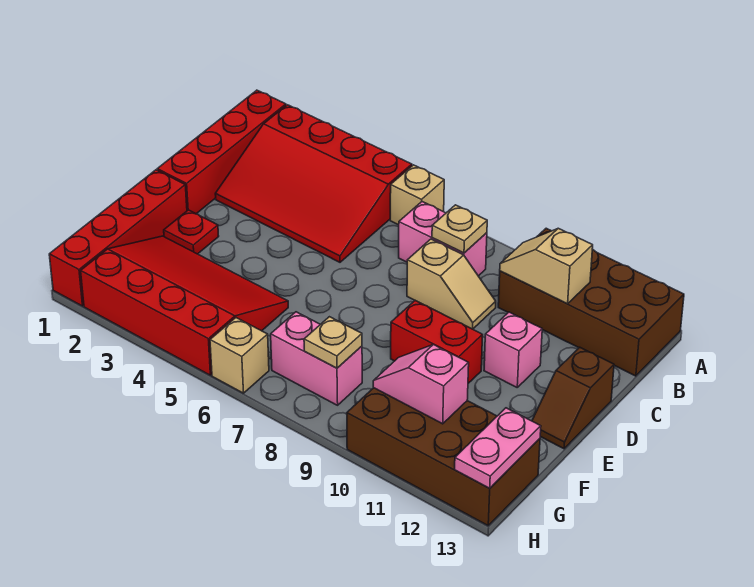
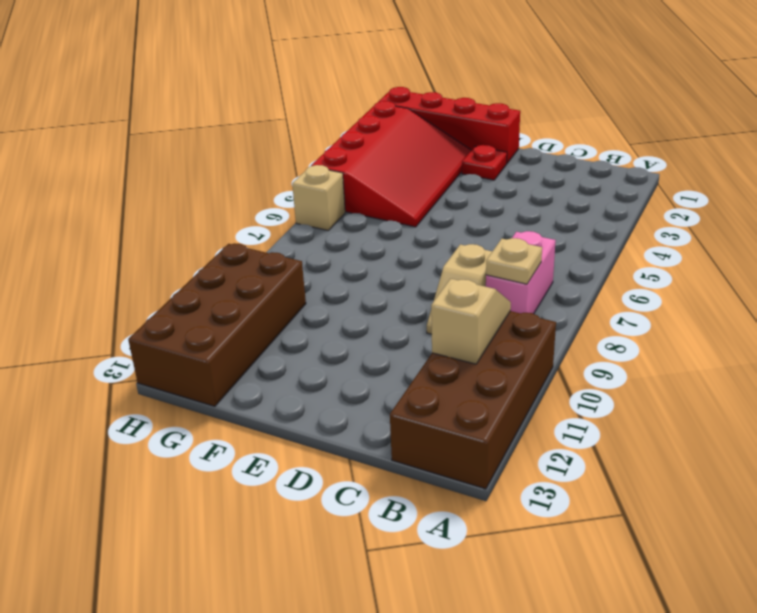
none -> red brick A1:D1 level 1
none -> red slope A2:C5 level 1 top A
none -> tan brick A6 level 1

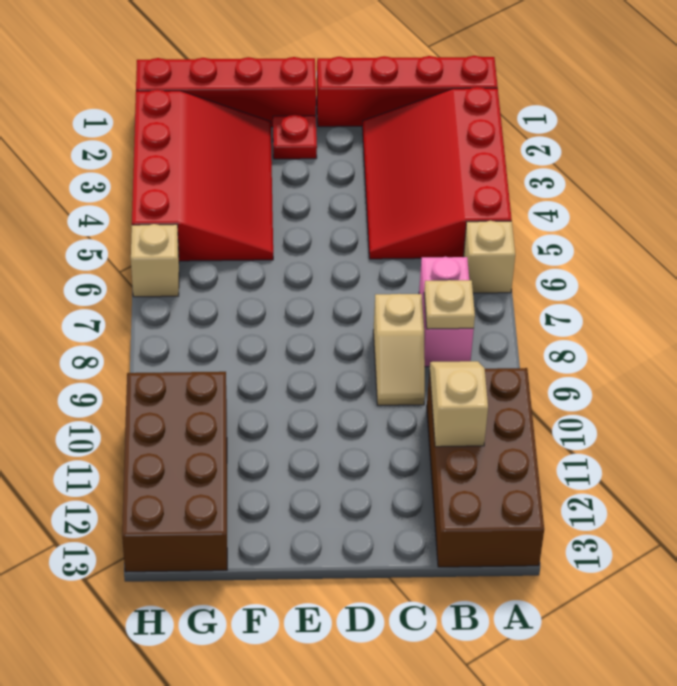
none -> pink brick D11 level 1
none -> brown slope D13:E13 level 1 top D
none -> red brick E9:E10 level 1

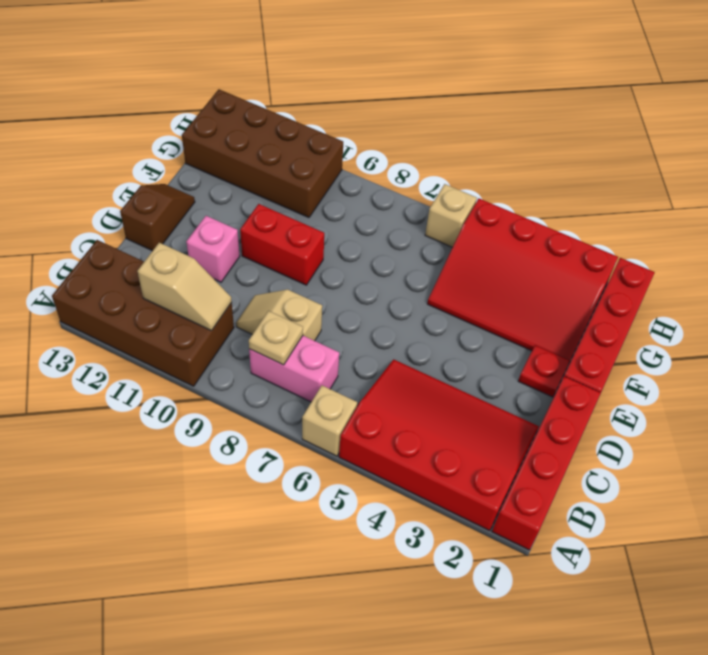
none -> pink brick G7:G8 level 1
none -> tan plate G8 level 2
none -> pink slope G10:G11 level 2 top 11

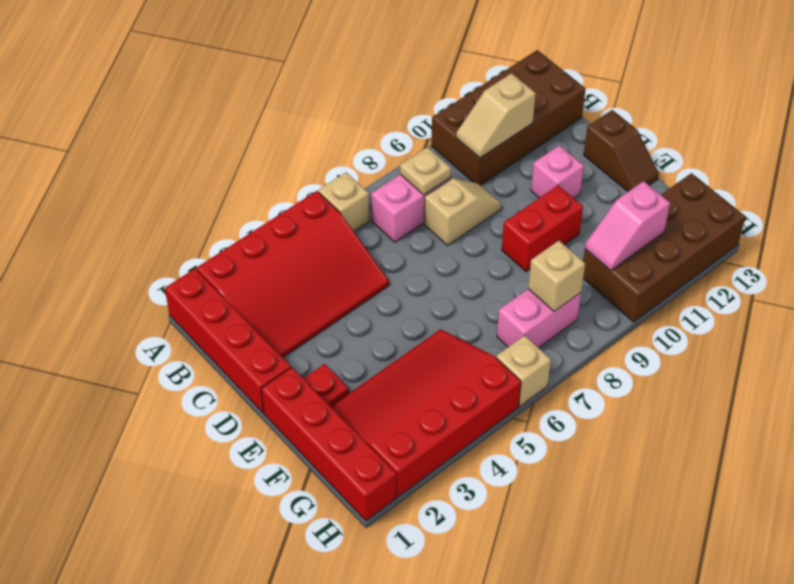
tan brick G8 level 2 -> tan plate G8 level 2
none -> pink plate G13:H13 level 2

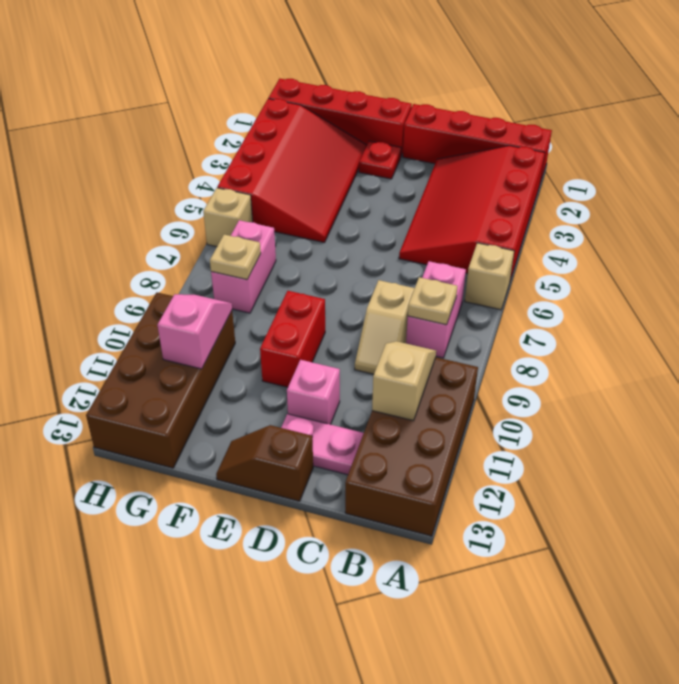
pink plate C12:D12 level 1 -> pink plate G13:H13 level 2

